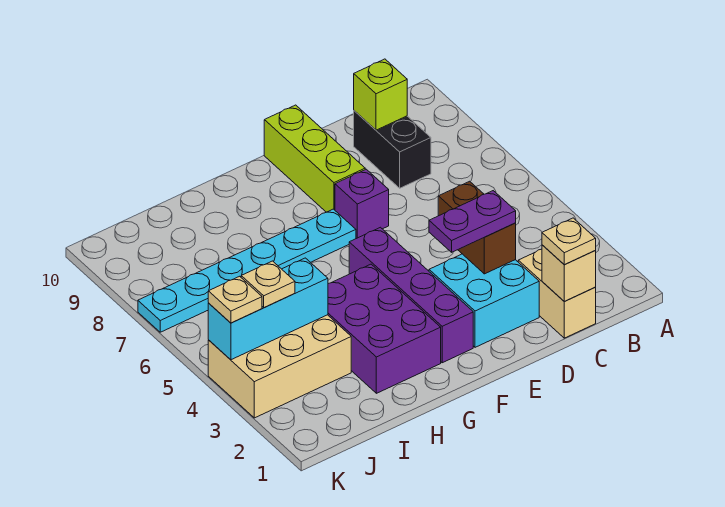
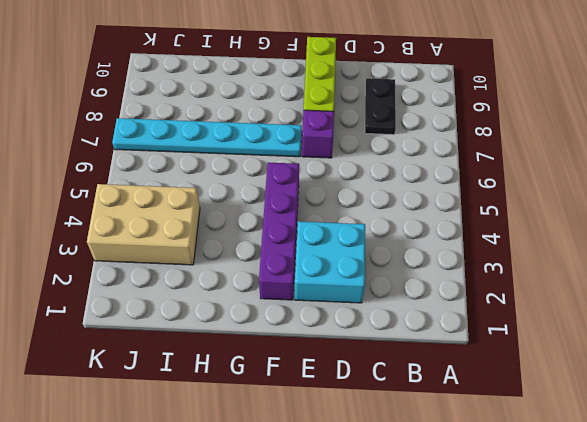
black plate C8:C9 level 1 -> black brick C8:C9 level 1
none -> tan brick C1:C2 level 1
none -> purple brick G2:H4 level 1
none -> tan brick C1 level 2

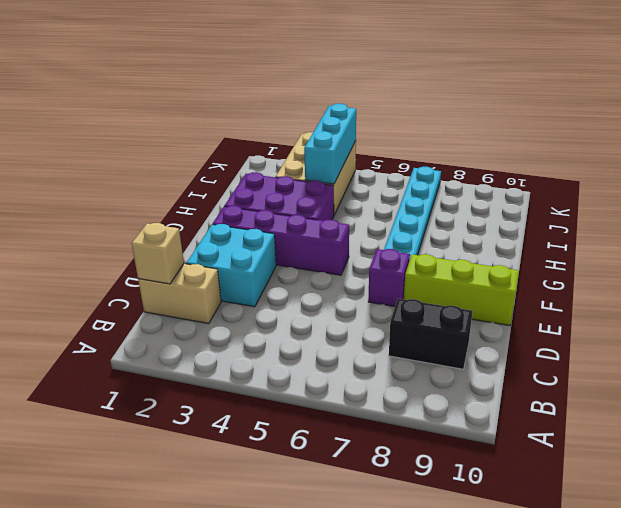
none -> lime brick C9 level 2
none -> brown brick D3:D4 level 2
none -> tan plate C1 level 3

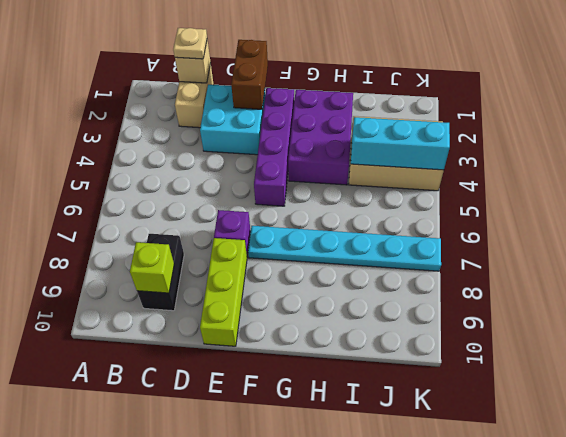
brown brick E1:E2 level 2 -> brown brick D3:D4 level 2
none -> purple plate D3:E3 level 3
none -> tan plate J4 level 3
none -> tan plate K4 level 3

